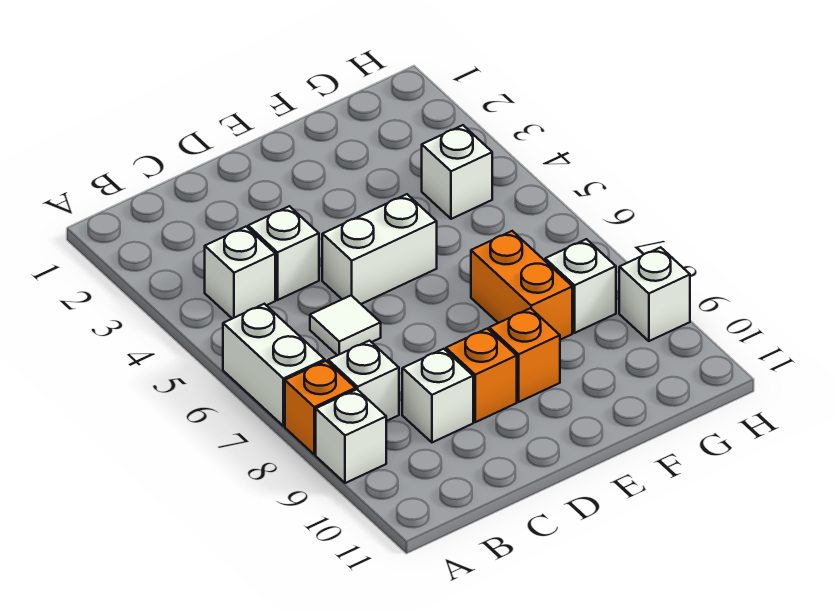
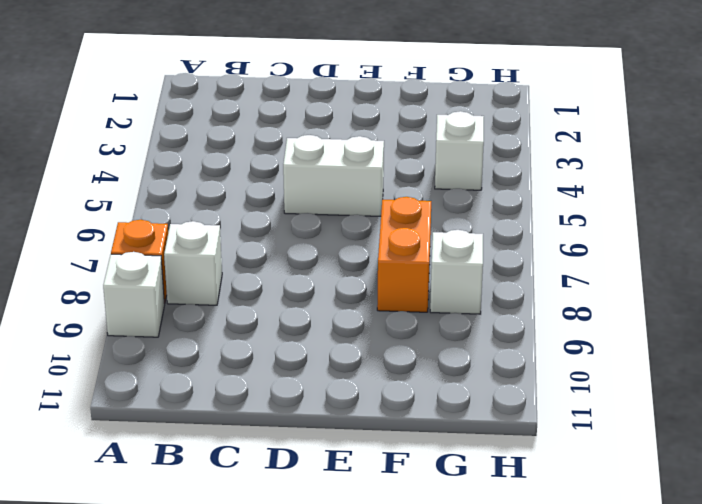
none -> white brick A6:A7 level 1
none -> white brick B4 level 1
none -> white brick C4 level 1

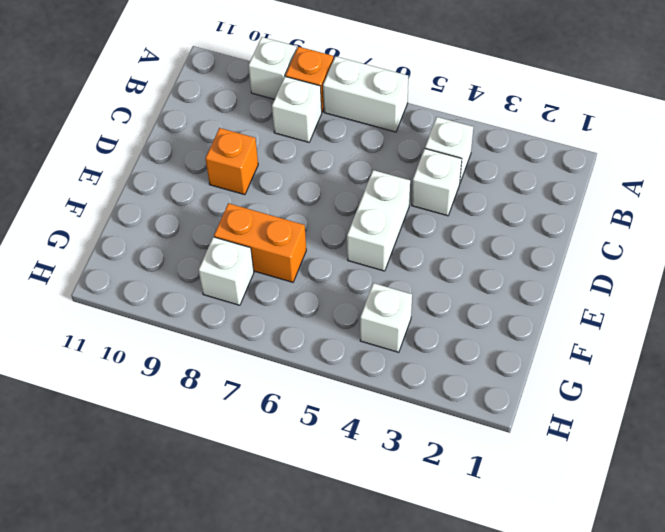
none -> white tile C6 level 1
none -> white brick C9 level 1
none -> orange brick E9 level 1

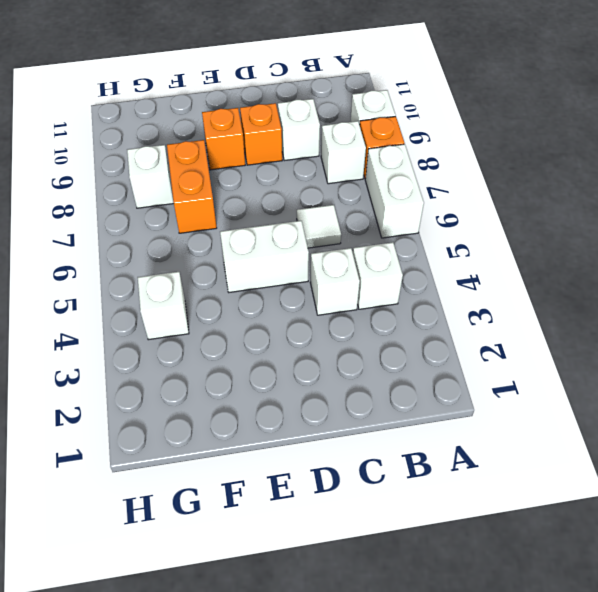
none -> white brick H9 level 1

